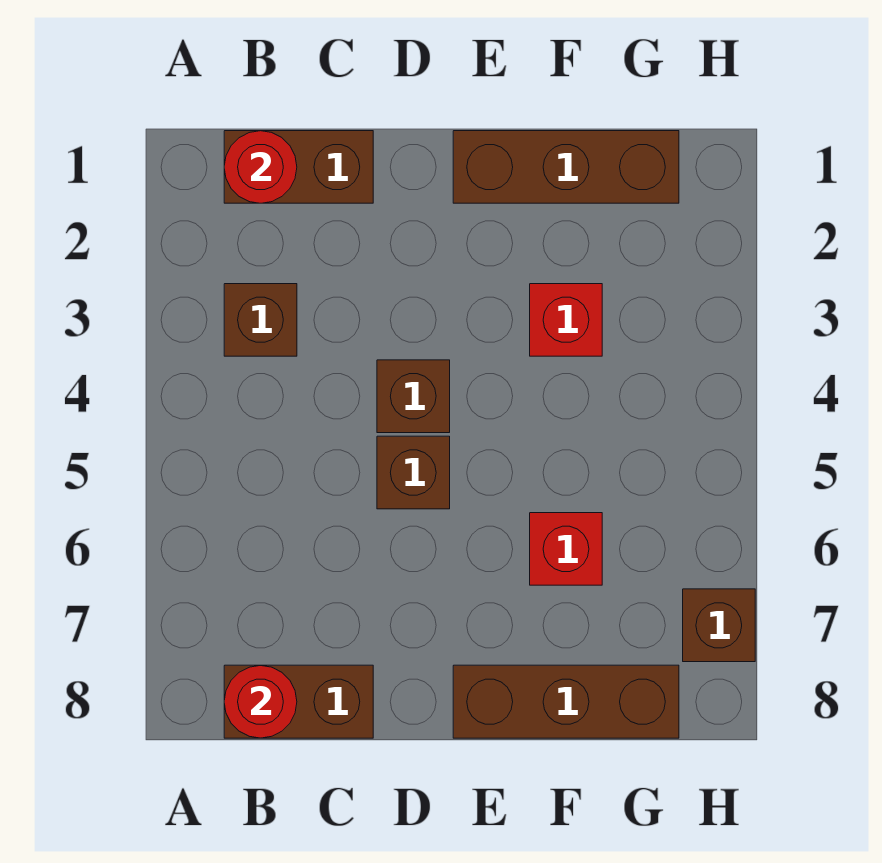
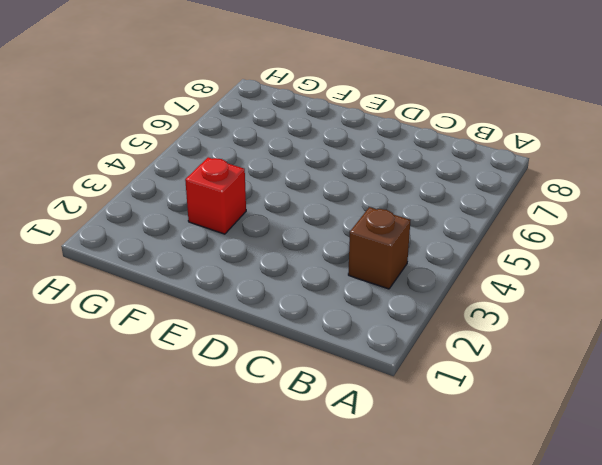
none -> brown brick B1:C1 level 1
none -> brown brick B8:C8 level 1
none -> brown brick D4 level 1

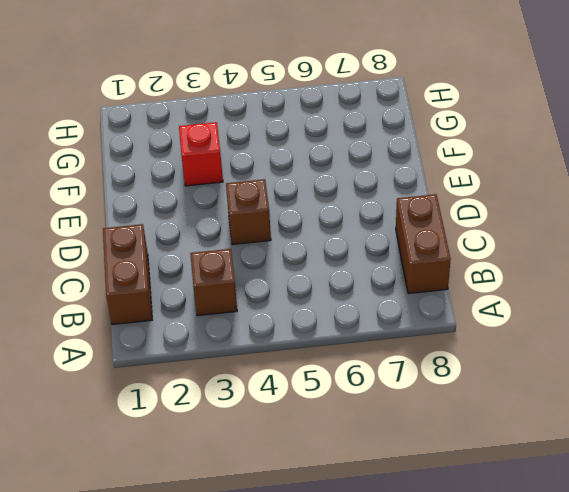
none -> brown brick D5 level 1
none -> brown brick E1:G1 level 1
none -> brown brick E8:G8 level 1

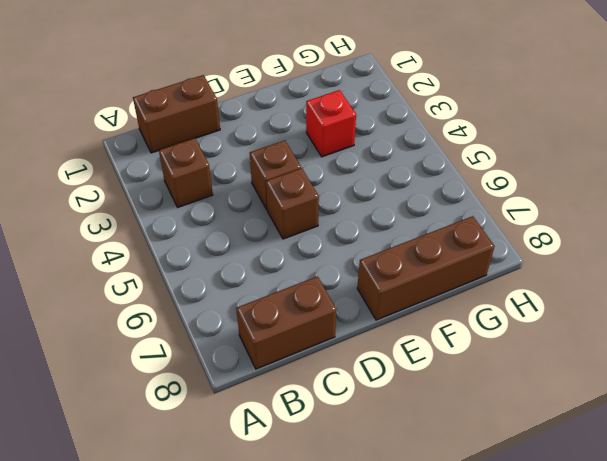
none -> brown brick E1:G1 level 1
none -> red brick F6 level 1
none -> brown brick H7 level 1

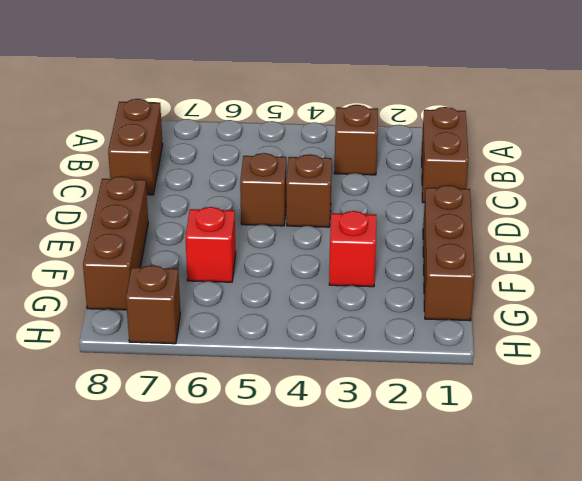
none -> red round brick B1 level 2
none -> red round brick B8 level 2

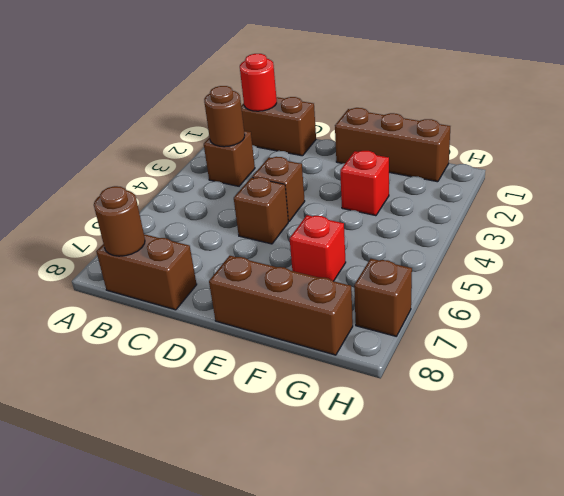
brown round brick B3 level 2 -> none
brown round brick B8 level 2 -> red round brick B8 level 2

